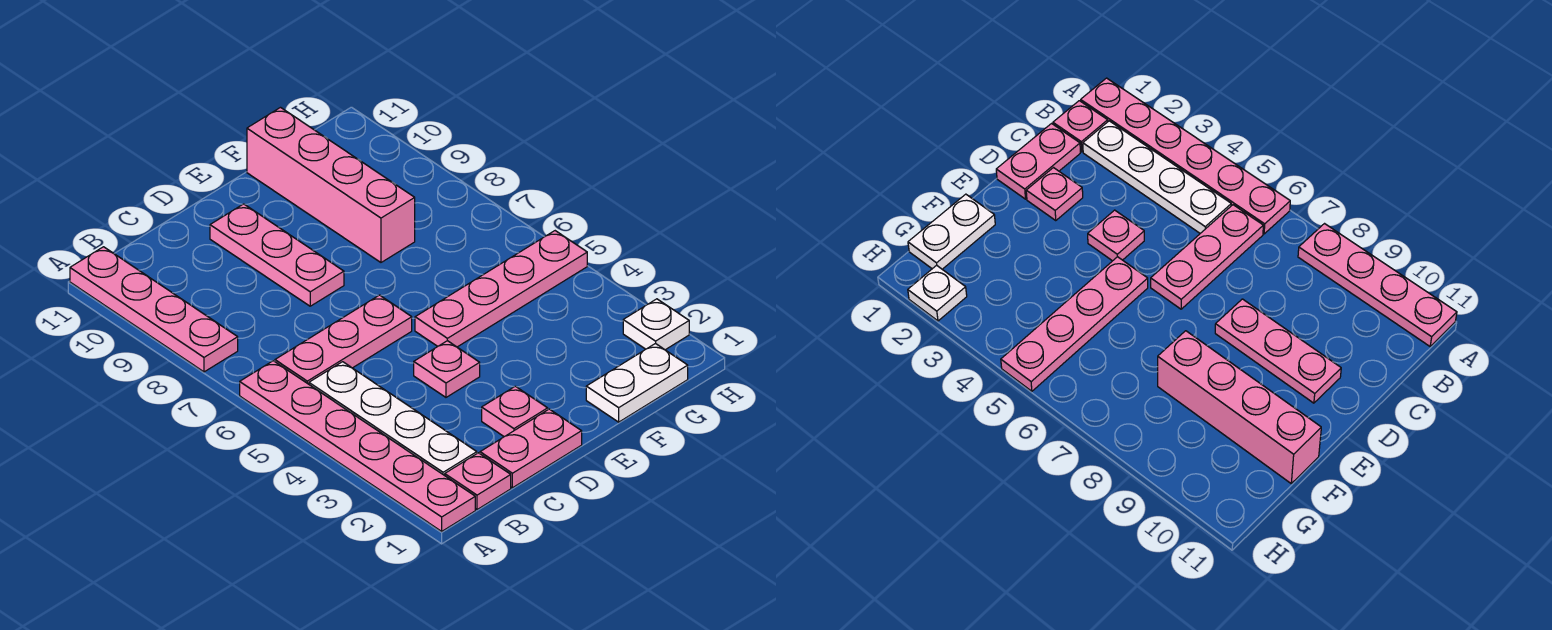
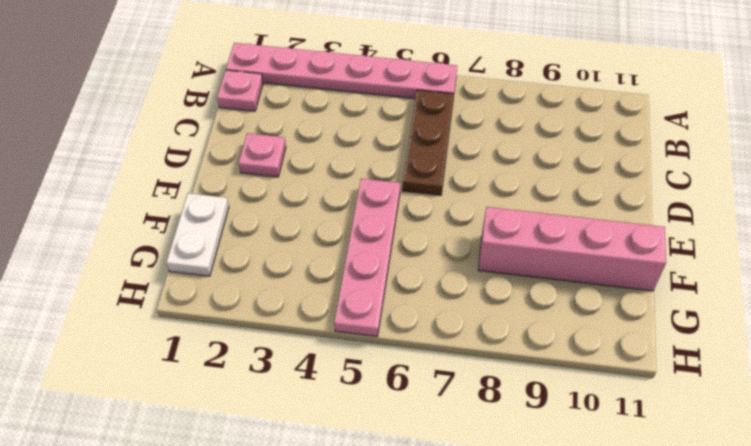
brown plate B6:D6 level 1 -> pink plate B6:D6 level 1
none -> pink plate A8:A11 level 1
none -> white plate B2:B5 level 1
none -> pink plate C1:D1 level 1

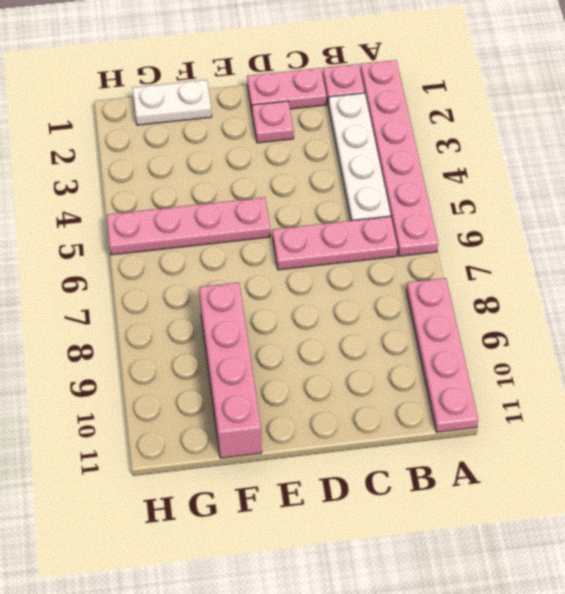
none -> pink plate D4 level 1
none -> pink plate D8:D10 level 1
none -> white plate H2 level 1

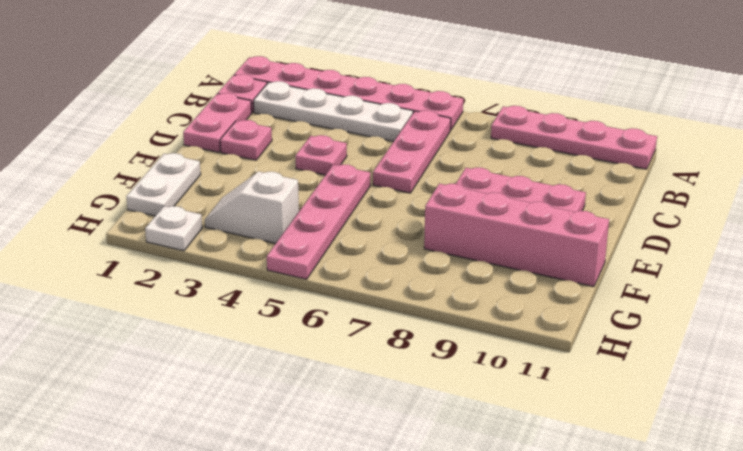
white slope G3:G4 level 1 top 4 -> none

